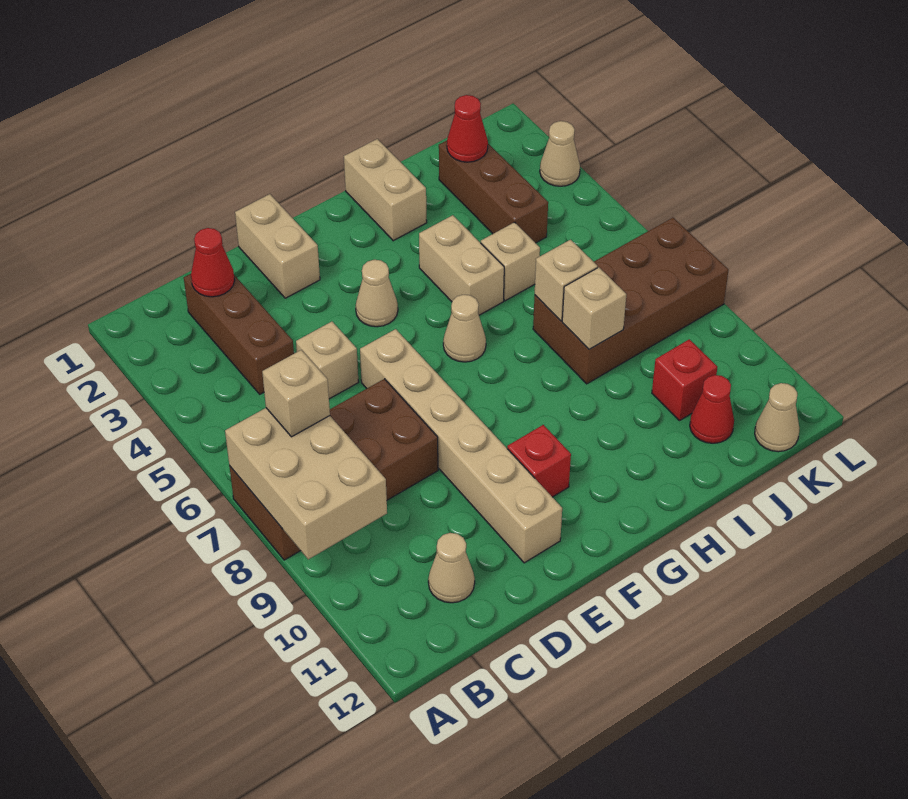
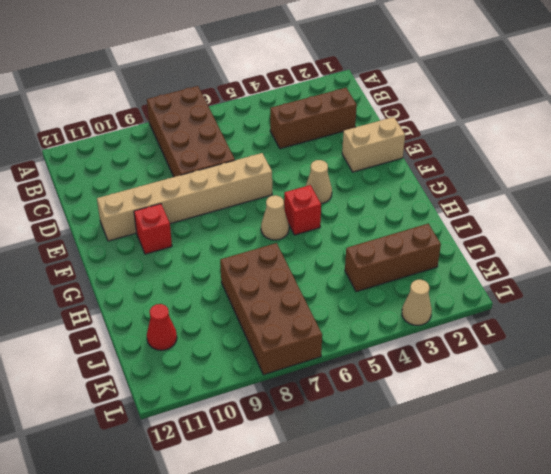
red brick G5 level 1 -> red brick J10 level 1
none -> tan cone C11 level 1
none -> tan brick D5 level 1
none -> tan brick H1:H2 level 1

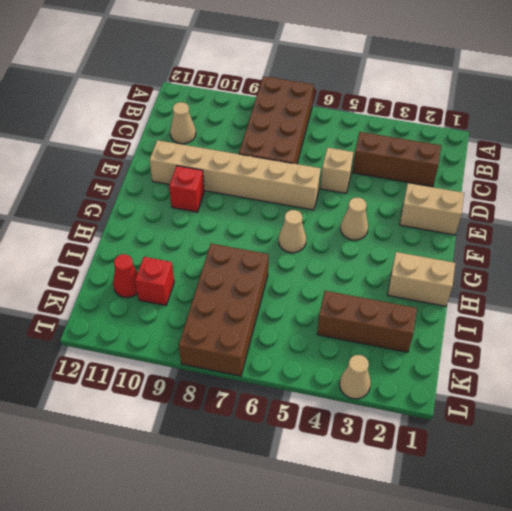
none -> tan brick H4:H5 level 1
none -> tan brick I5 level 1
none -> tan cone K12 level 1

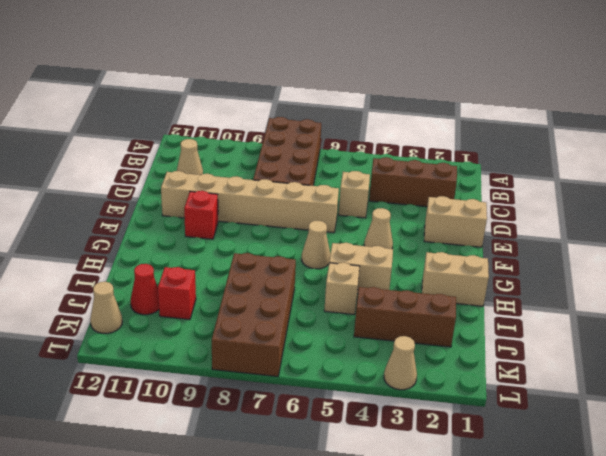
none -> tan brick A7:B9 level 2
none -> red cone C2 level 2
none -> tan brick I7 level 2

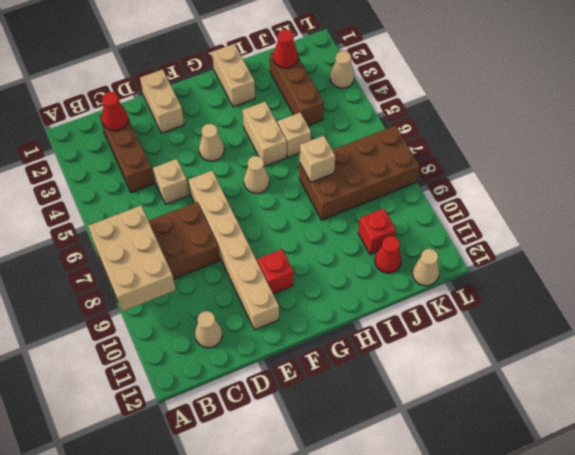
none -> tan brick I8 level 2
none -> tan brick B7 level 3

